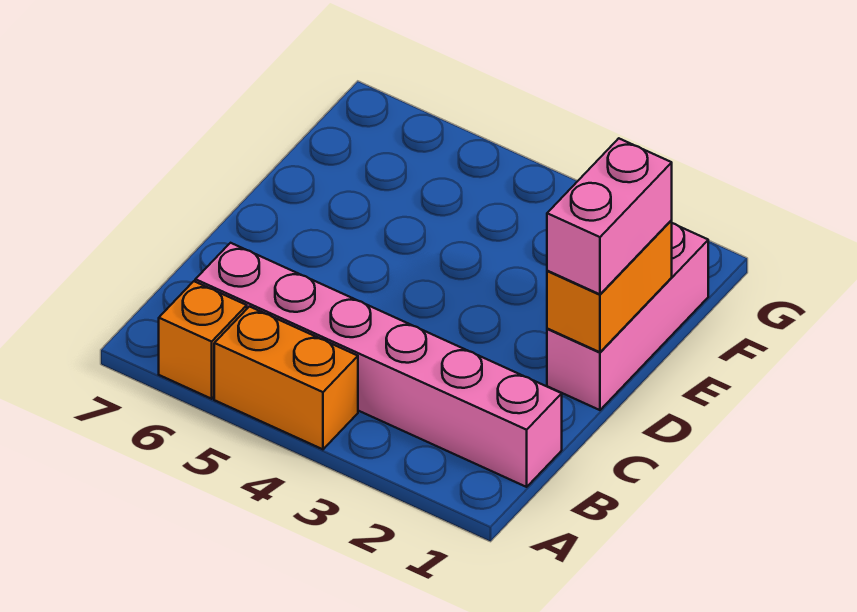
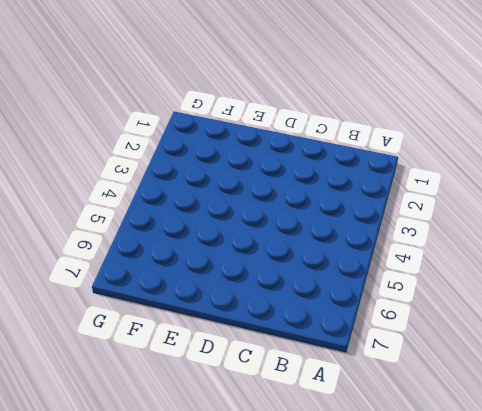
none -> orange brick A4:A5 level 1
none -> orange brick A6 level 1

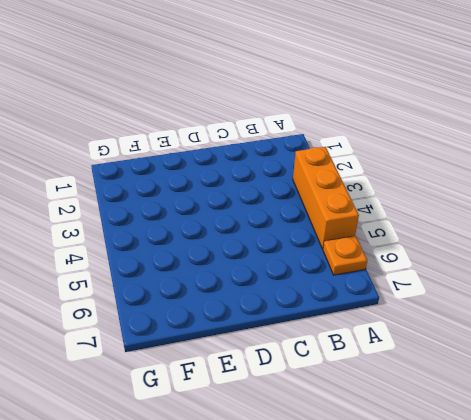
orange brick A3:A5 level 1 -> orange brick A4:A5 level 1
orange plate A6 level 1 -> orange brick A6 level 1
none -> pink brick B1:B6 level 1
none -> pink brick D1:F1 level 1

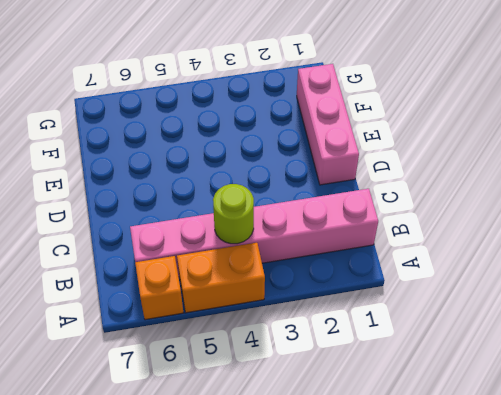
lime round brick B4 level 2 -> none
none -> orange brick D1:E1 level 2
none -> pink brick D1:E1 level 3

